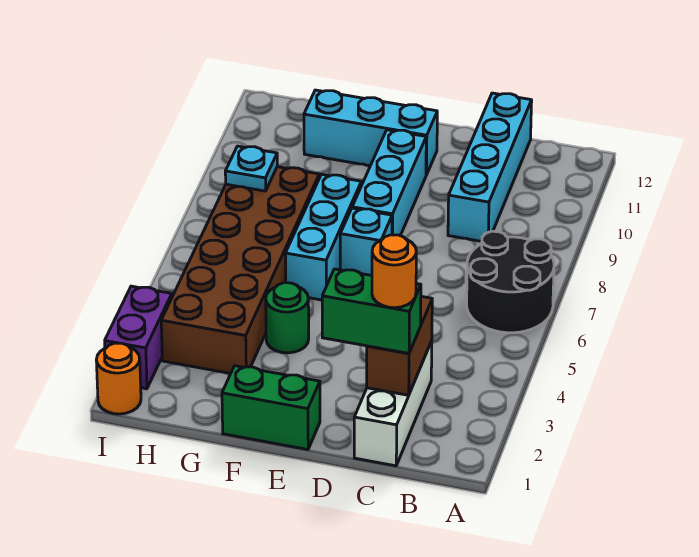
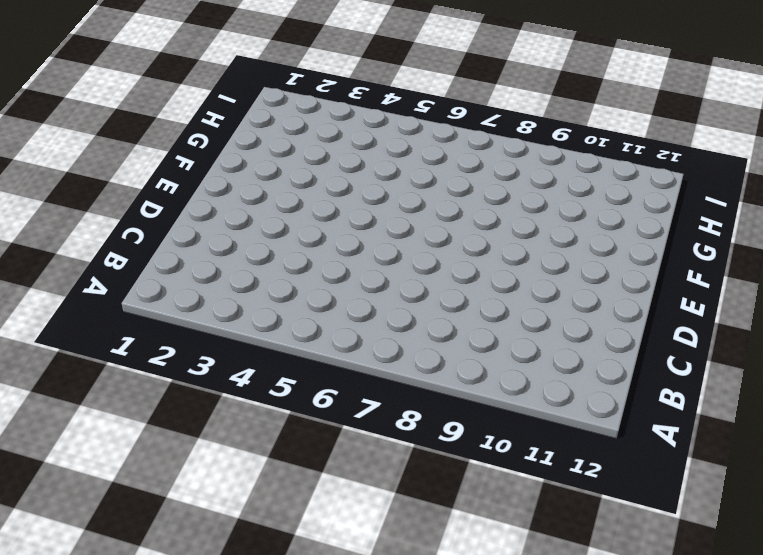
none -> black round brick A6:B7 level 1
none -> white brick C1:C3 level 1
none -> cyan brick C9:C12 level 1

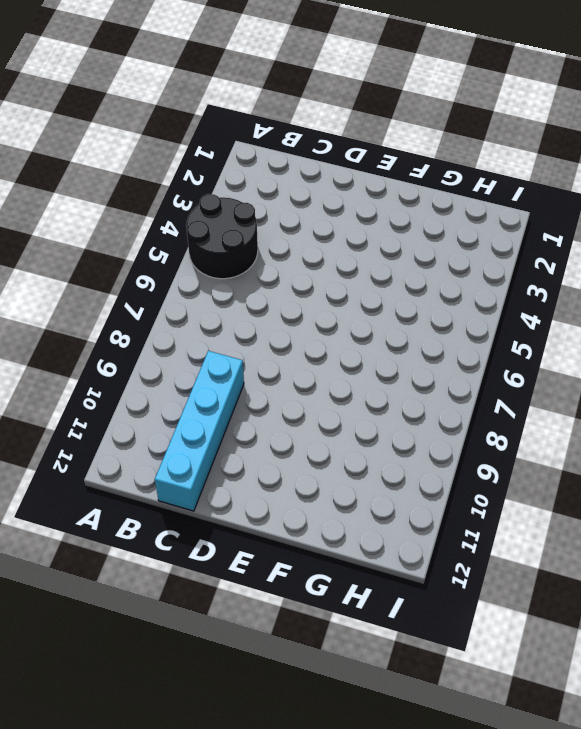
black round brick A4:B5 level 1 -> black round brick A6:B7 level 1
none -> white brick C1:C3 level 1
none -> green brick E1:F1 level 1
none -> cyan brick E7 level 1

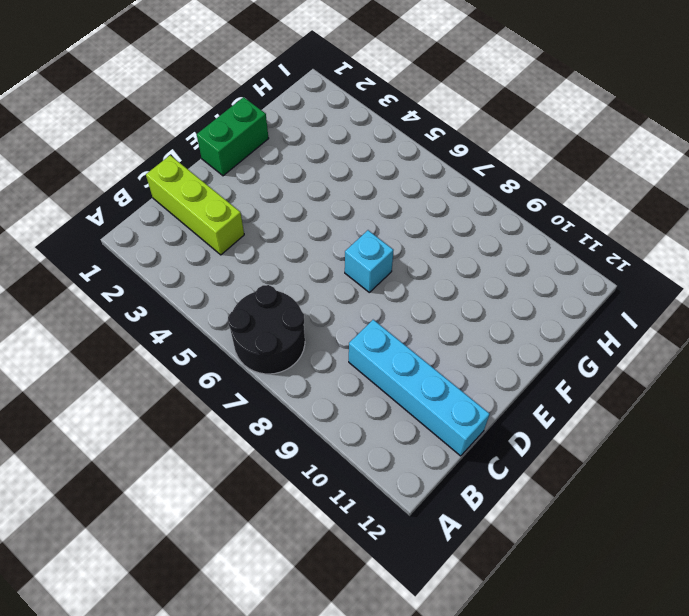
lime brick C1:C3 level 1 -> white brick C1:C3 level 1
none -> cyan brick E8:E10 level 1
none -> cyan brick E11:G11 level 1
none -> green round brick F4 level 1

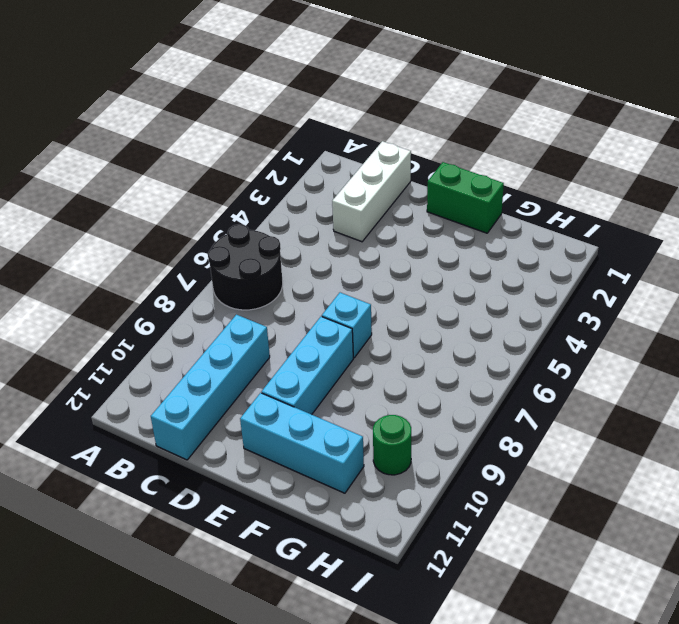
green round brick H10 level 1 -> green round brick F4 level 1
none -> cyan brick F6:F8 level 1
none -> brown brick G3:H8 level 1
none -> orange round brick I1 level 1

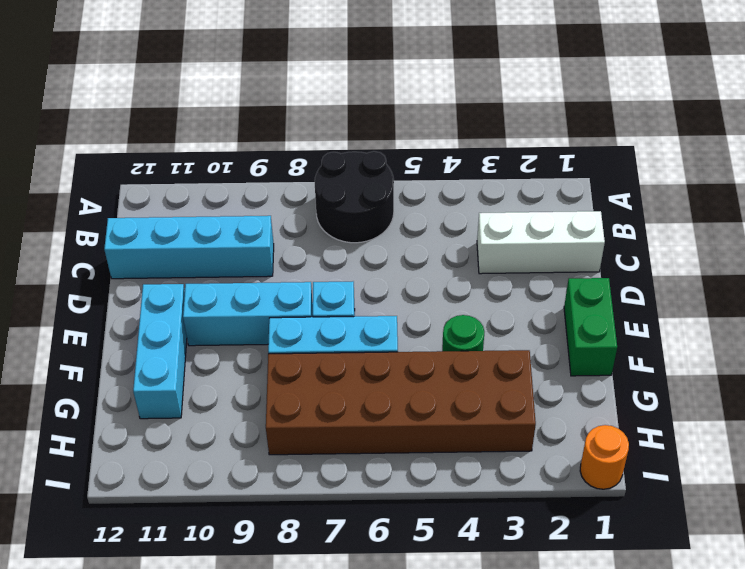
none -> purple brick I2:I3 level 1
none -> brown brick C2:C3 level 2
none -> cyan plate H8 level 2

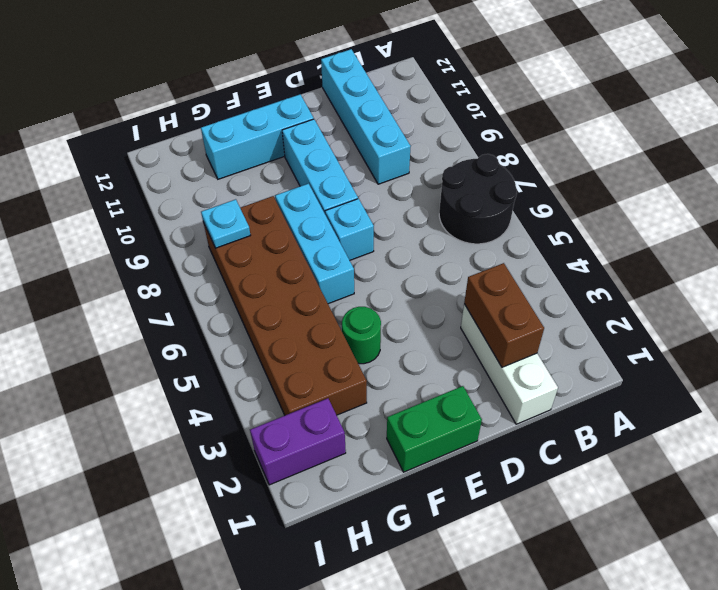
purple brick H2:I2 level 1 -> purple brick I2:I3 level 1
none -> orange round brick I1 level 1
none -> green brick C2:D2 level 3
none -> orange round brick C2 level 4

